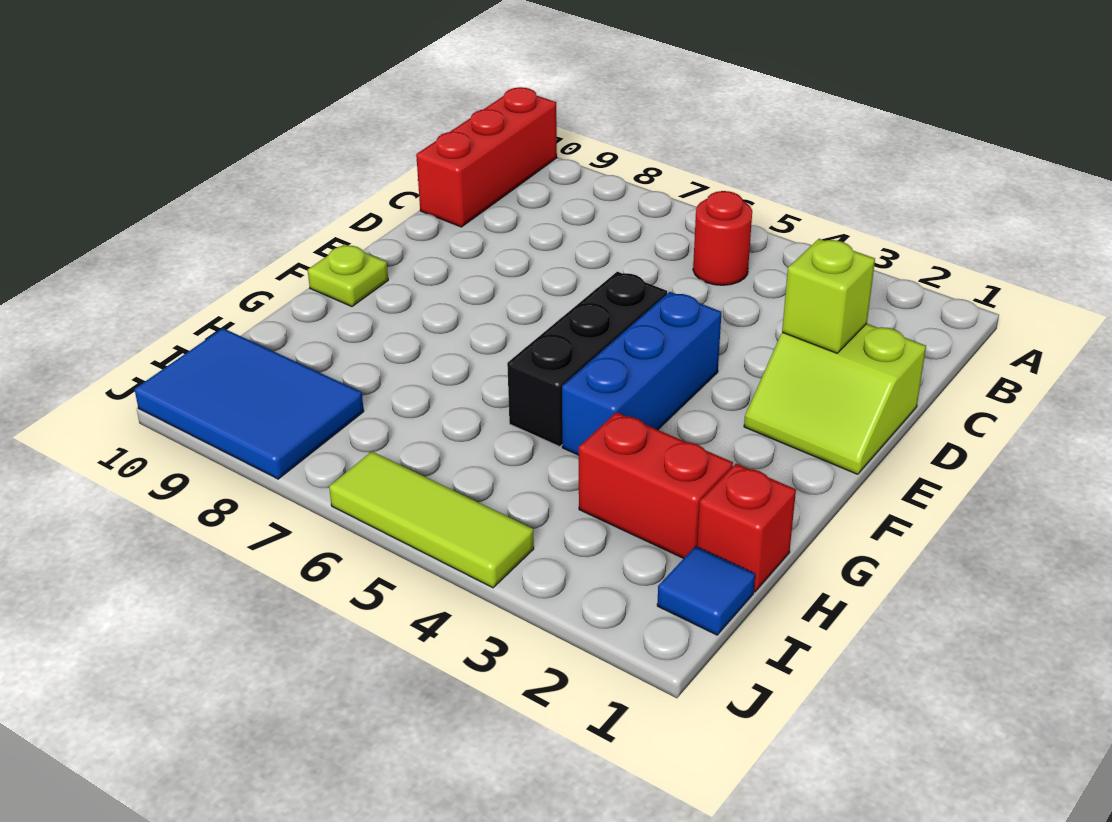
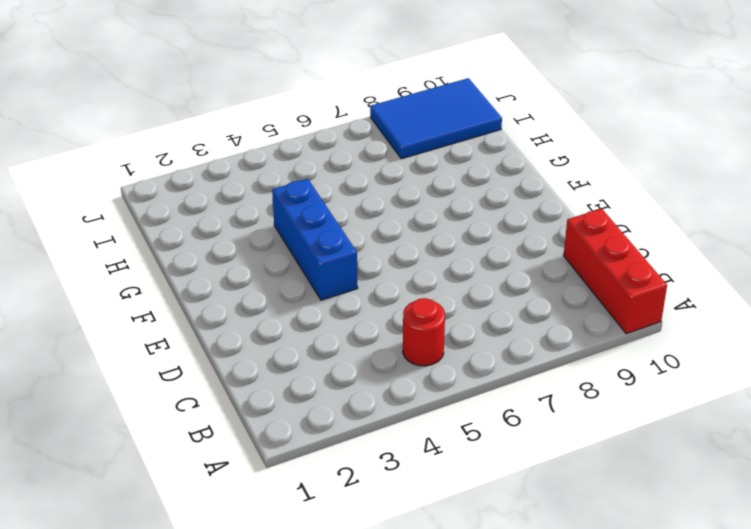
none -> lime slope D1:E2 level 1 top D
none -> black brick E5:G5 level 1
none -> lime plate F10 level 1

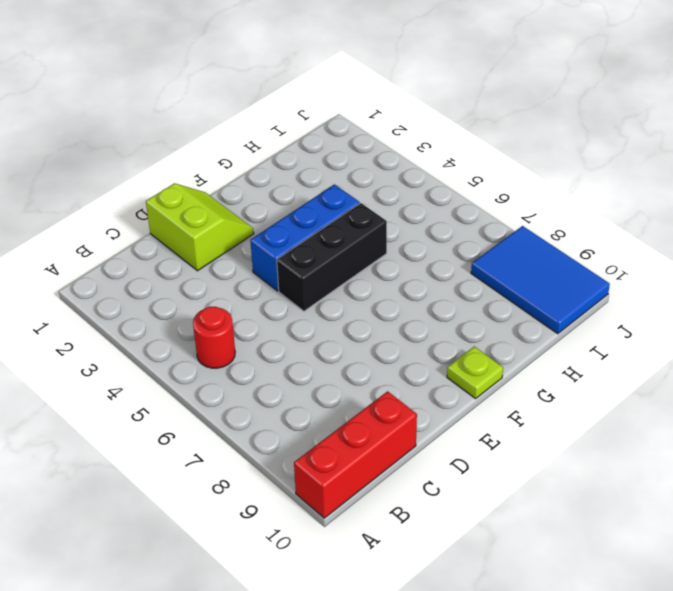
none -> red brick H1 level 1
none -> red brick H2:H3 level 1
none -> blue tile I1 level 1

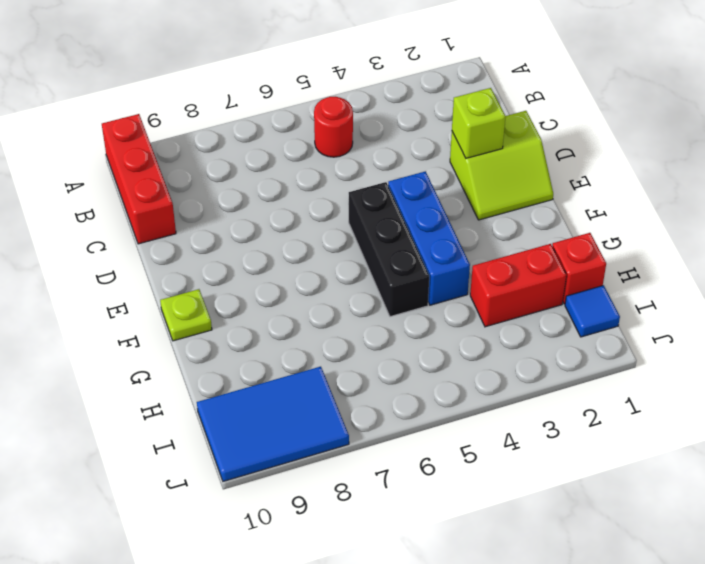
none -> lime tile J4:J6 level 1

